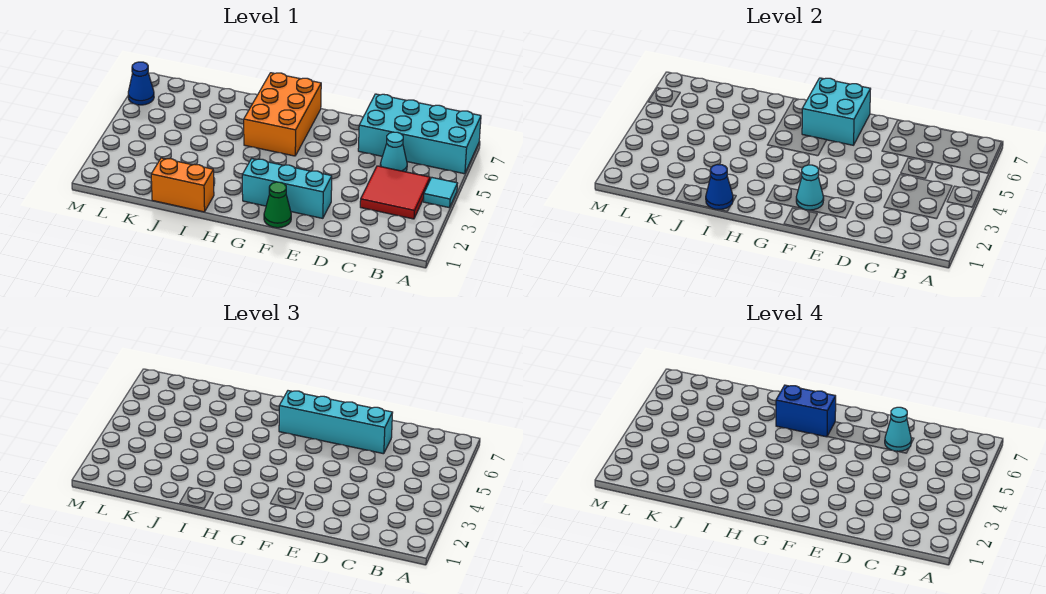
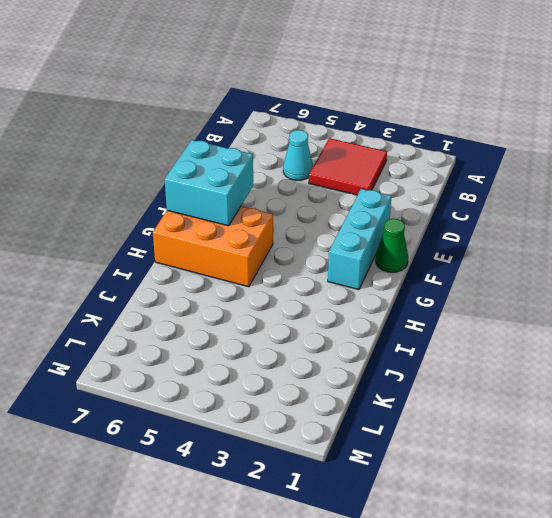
none -> cyan tile A4 level 1
none -> cyan brick A6:D7 level 1
none -> orange brick I1:J1 level 1

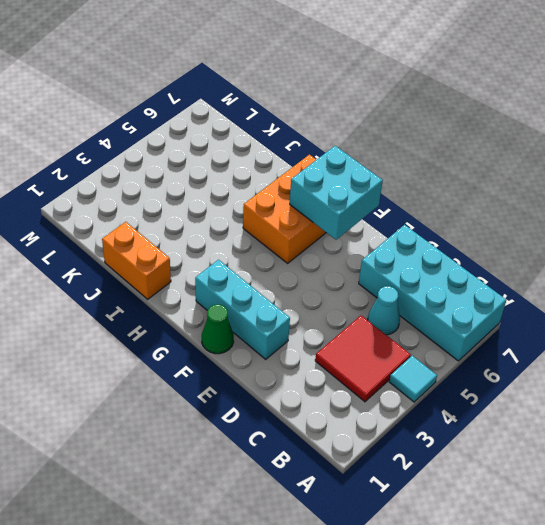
none -> blue cone M6 level 1
none -> cyan cone F2 level 2
none -> blue cone I1 level 2

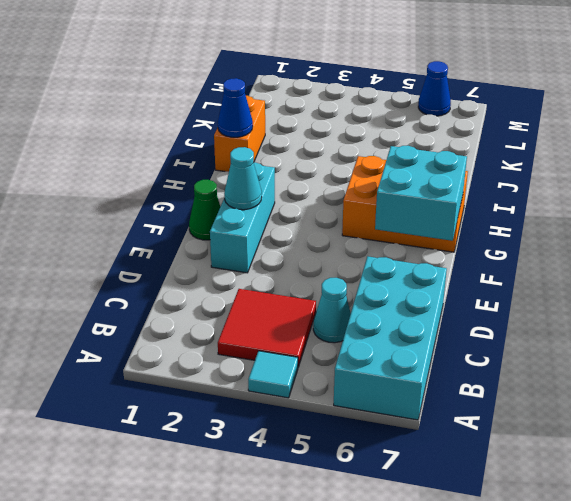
none -> cyan brick D6:G6 level 3
none -> cyan cone D6 level 4
none -> blue brick G6:H6 level 4

